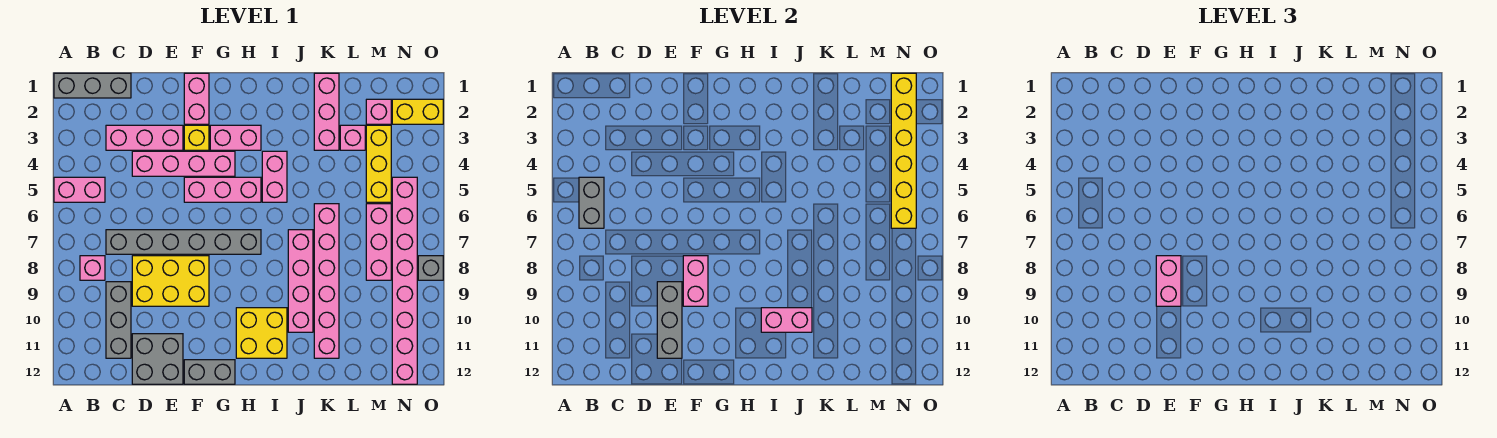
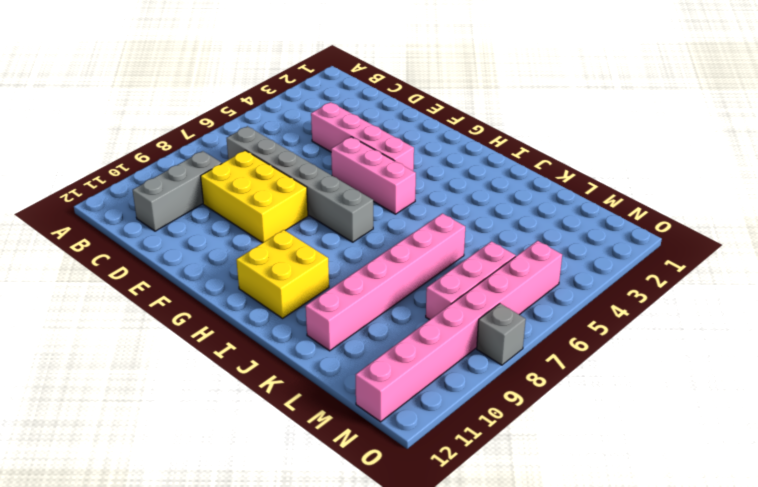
none -> grey brick A1:C1 level 1
none -> pink brick A5:B5 level 1
none -> pink brick B8 level 1
none -> pink brick C3:E3 level 1

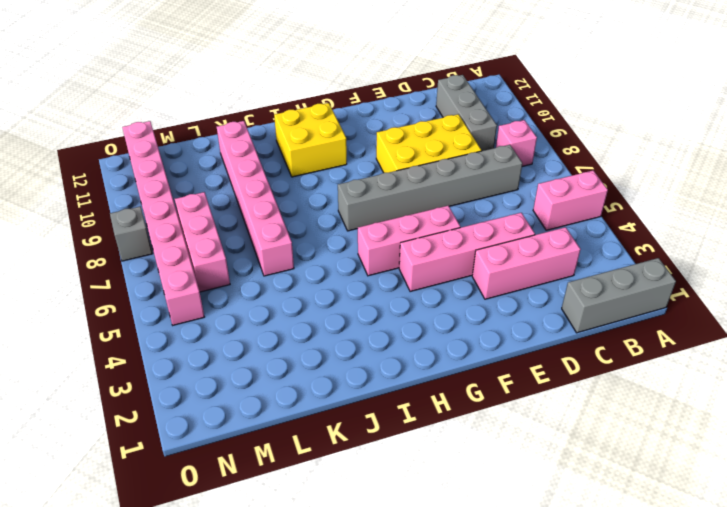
none -> grey brick D11:E12 level 1
none -> pink brick F1:F2 level 1
none -> yellow brick F3 level 1
none -> grey brick F12:G12 level 1

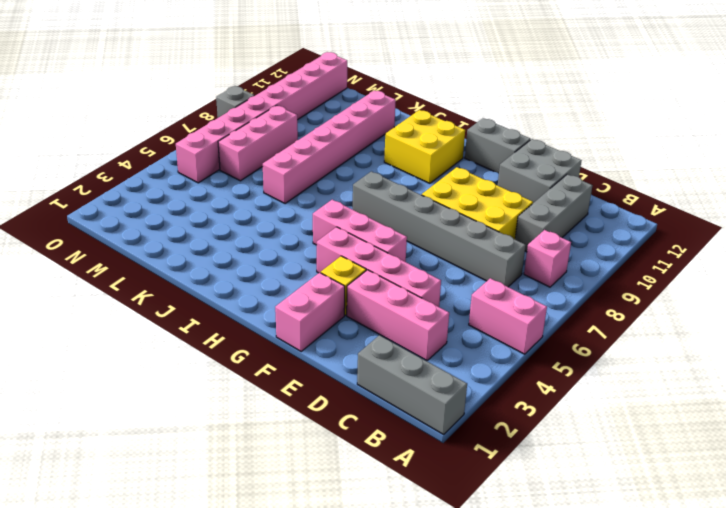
none -> pink brick G3:H3 level 1
none -> pink brick I4:I5 level 1
none -> pink brick J7:J10 level 1
none -> pink brick K1:K3 level 1

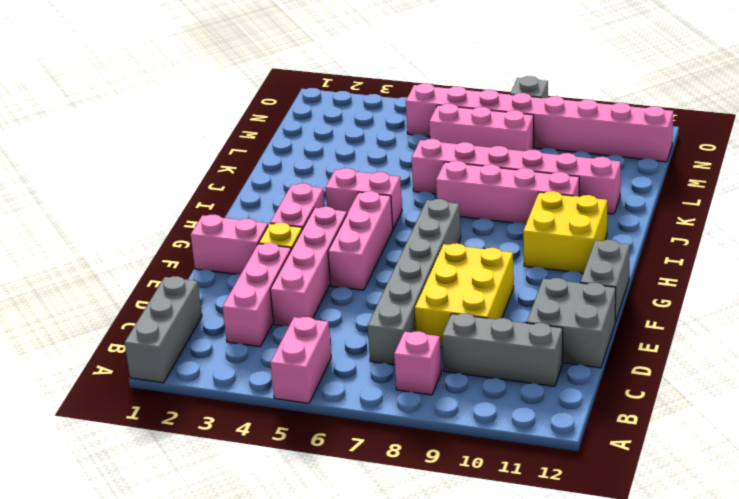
none -> pink brick K1:K3 level 1
none -> pink brick L3 level 1
none -> pink brick M2 level 1
none -> yellow brick M3:M5 level 1

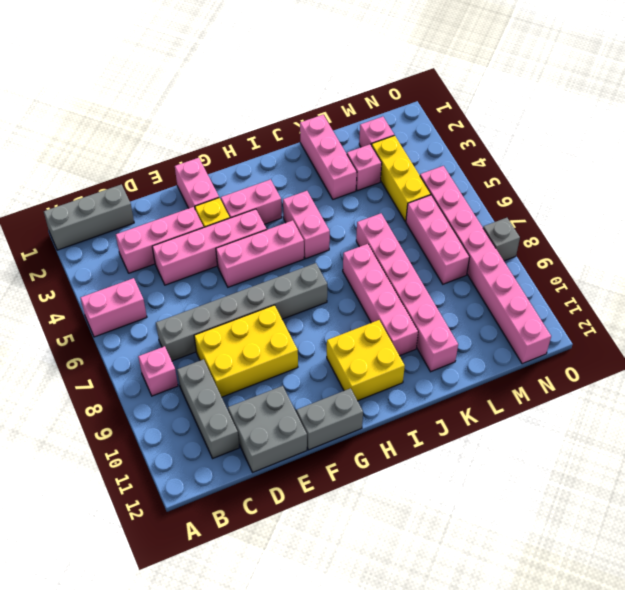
none -> yellow brick N2:O2 level 1
none -> grey brick B5:B6 level 2
none -> grey brick E9:E11 level 2
none -> pink brick F8:F9 level 2

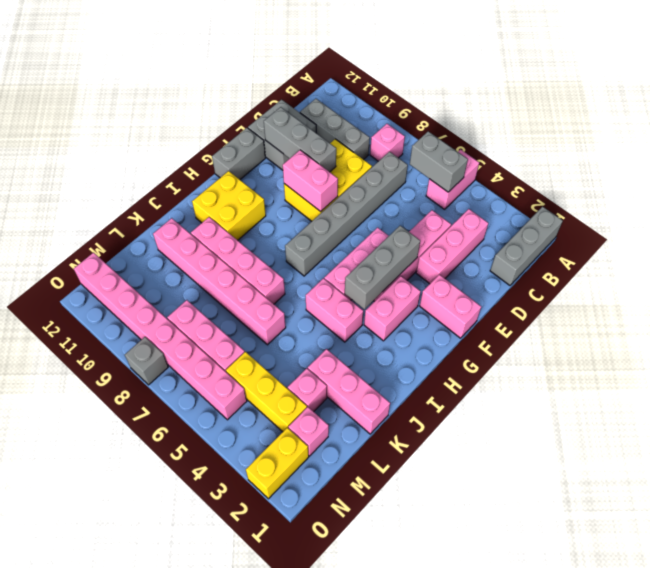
grey brick F4:H4 level 2 -> none
none -> yellow brick F3 level 1
none -> pink brick I10:J10 level 2
none -> yellow brick N1:N6 level 2
none -> pink brick E8:E9 level 3

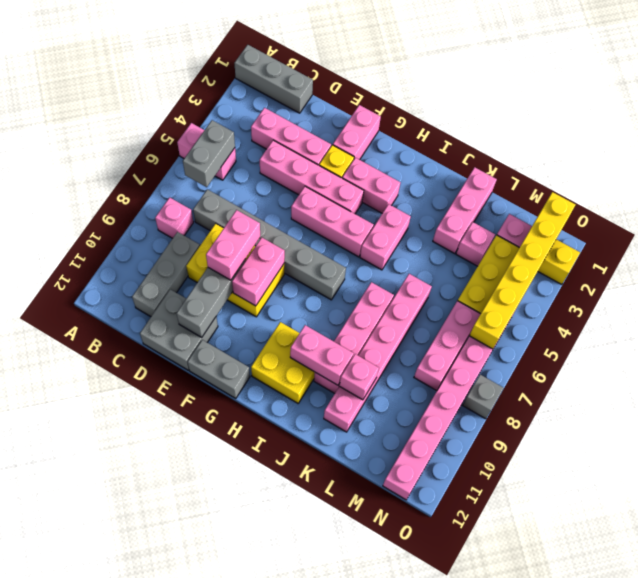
pink brick K10 level 2 -> none

